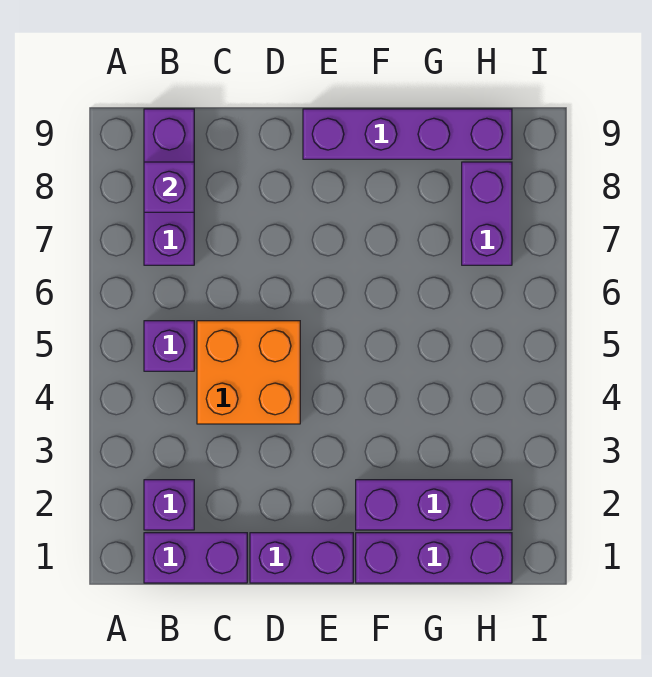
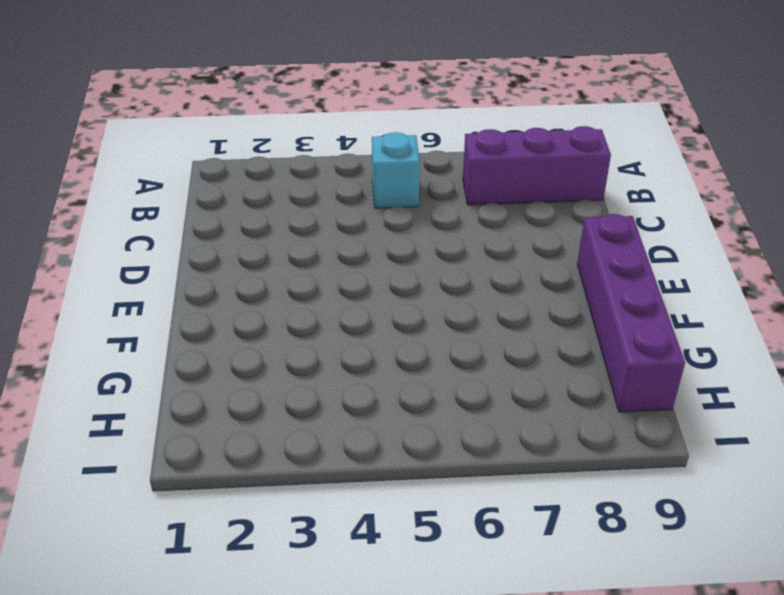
cyan brick B5 level 1 -> purple brick B5 level 1
none -> purple brick B1:C1 level 1
none -> purple brick B2 level 1

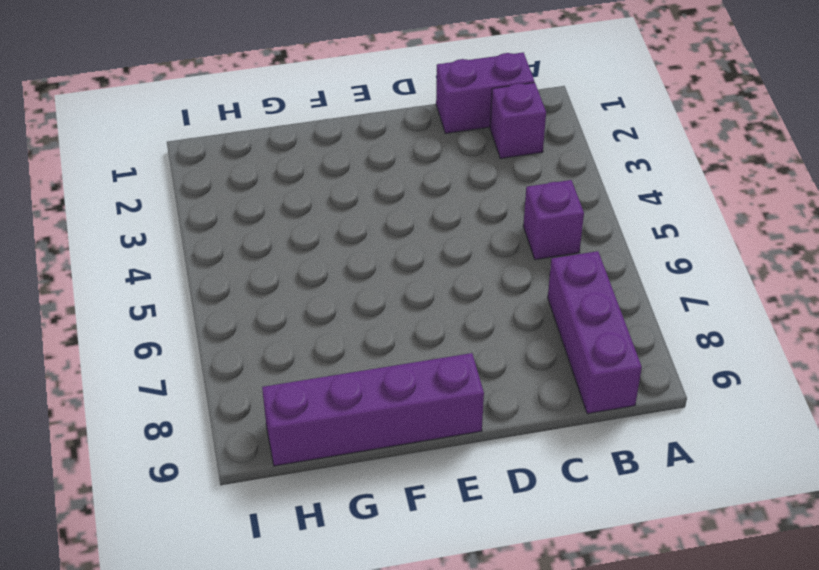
none -> orange brick C4:D5 level 1
none -> purple brick D1:E1 level 1

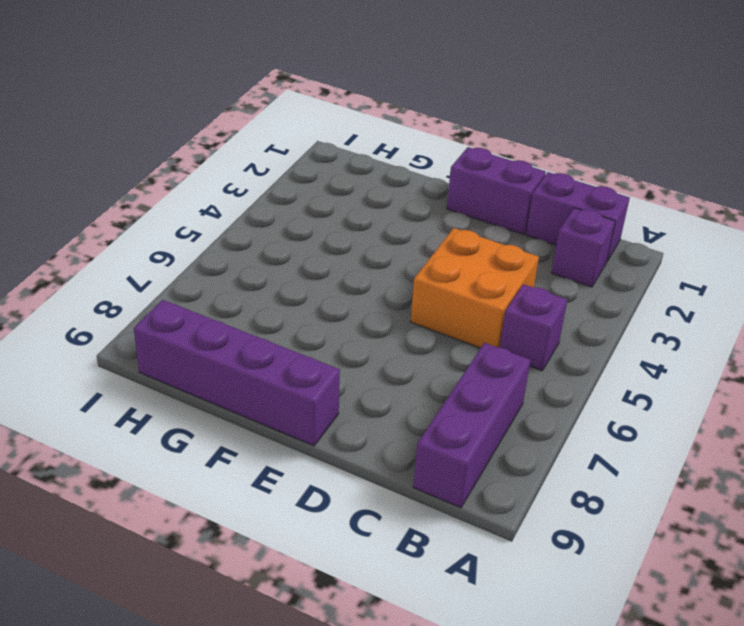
none -> purple brick F1:H1 level 1
none -> purple brick F2:H2 level 1

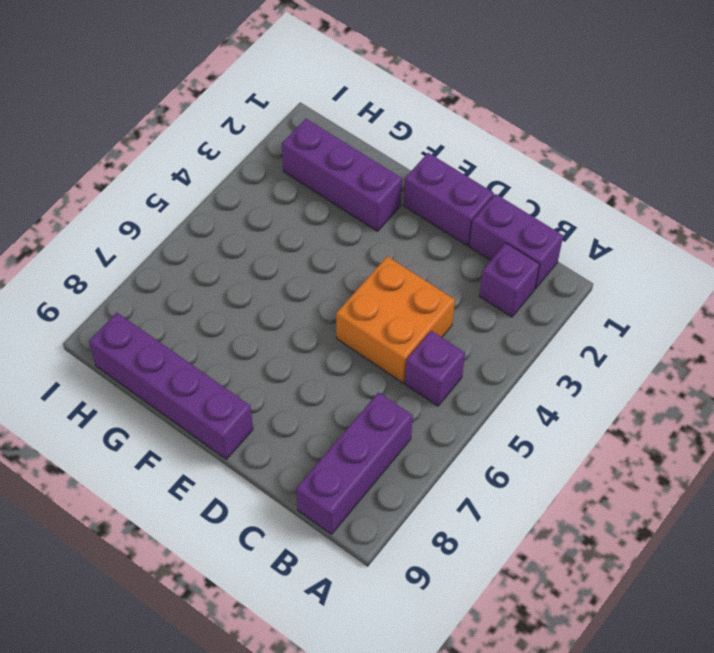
none -> purple brick F1:H1 level 1
none -> purple brick H7:H8 level 1

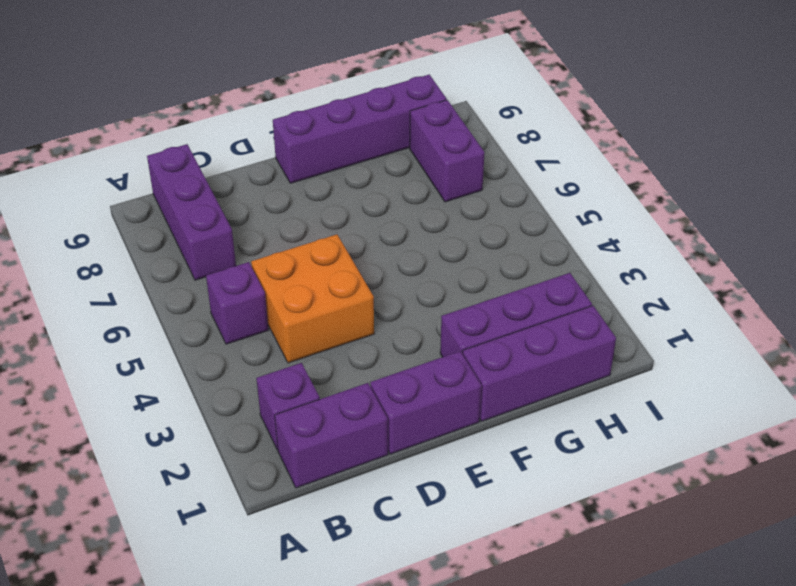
none -> purple brick B8 level 2

